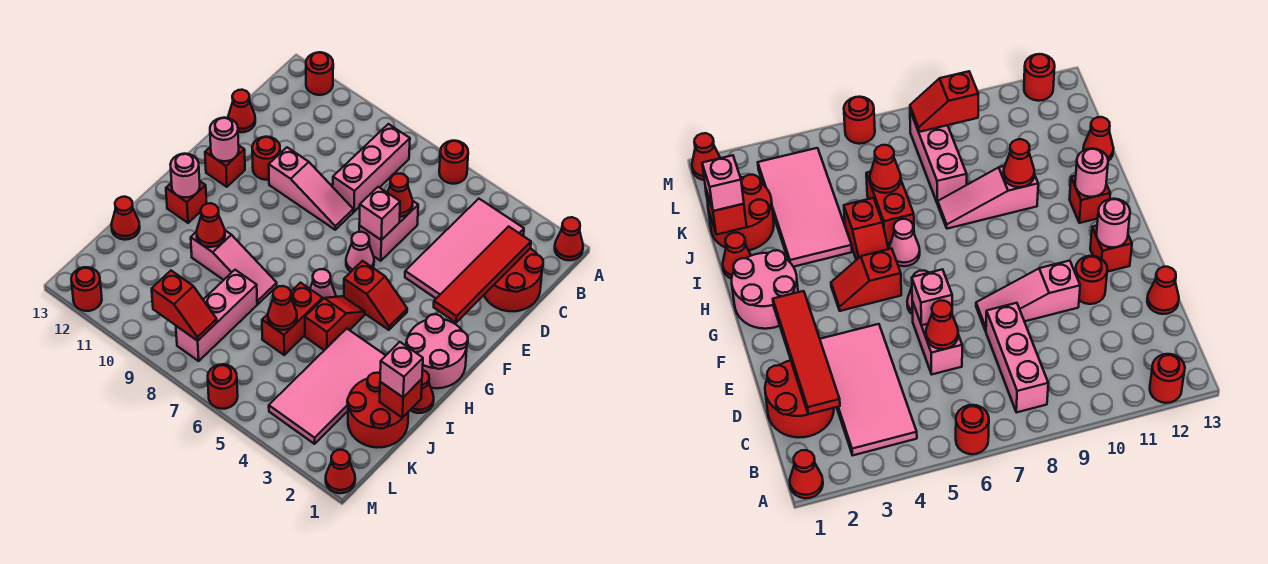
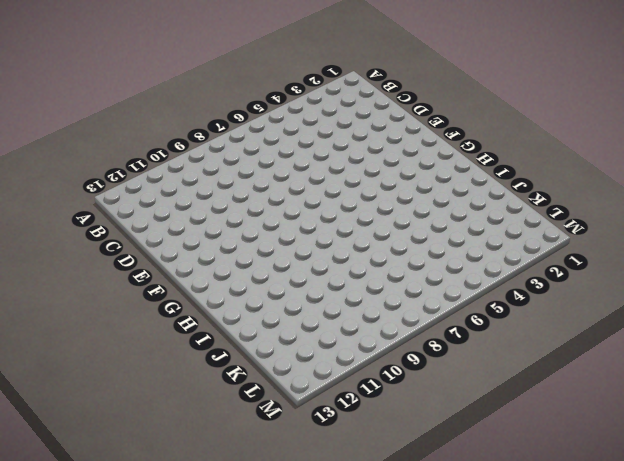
none -> red cone A1 level 1
none -> red round brick A6 level 1
none -> red round brick A12 level 1
none -> pink tile B3:E4 level 1

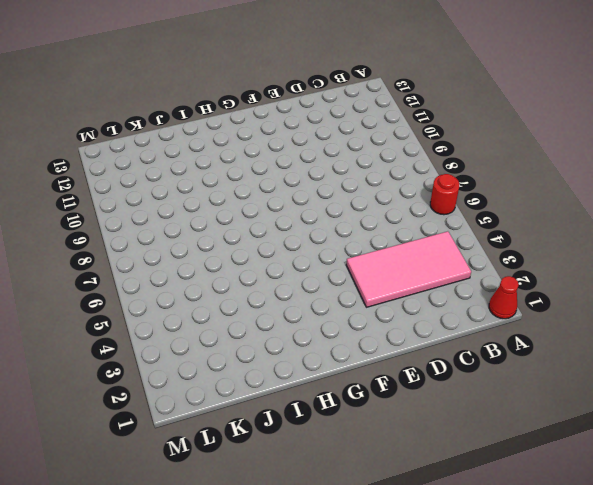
none -> red round brick A12 level 1
none -> pink brick B8:D8 level 1
none -> red round brick C1:D2 level 1
none -> pink brick D6:E6 level 1

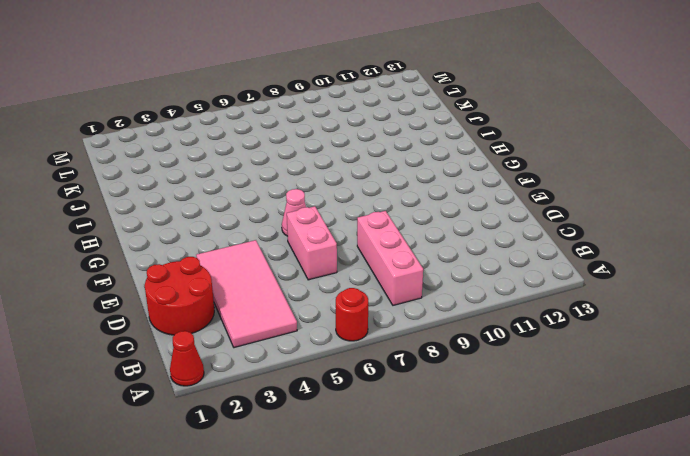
none -> red round brick A12 level 1
none -> red cone D13 level 1
none -> pink slope E8:E10 level 1 top 10
none -> red round brick E11 level 1

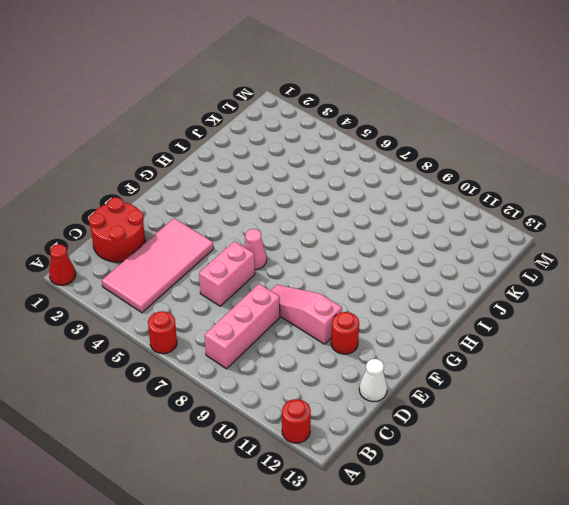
white cone D13 level 1 -> red cone D13 level 1
none -> red brick F12 level 1
none -> pink round brick G1:H2 level 1
none -> red slope G4:G5 level 1 top 5
none -> red slope H5:I5 level 1 top I

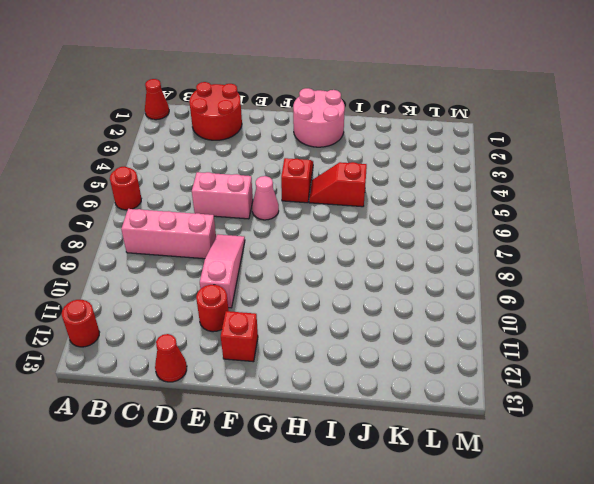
none -> pink tile B3:E4 level 1
none -> pink cone H6 level 1
none -> red brick H12 level 1
none -> red cone I1 level 1

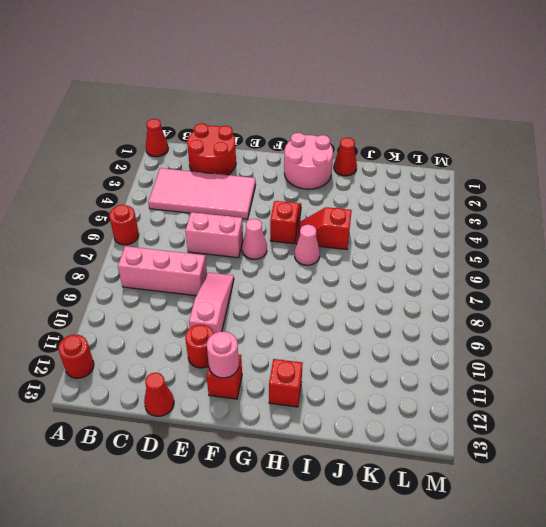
none -> pink tile I3:L4 level 1
none -> red brick I6:J6 level 1
none -> pink slope I8:I10 level 1 top 10
none -> red round brick J1:K2 level 1

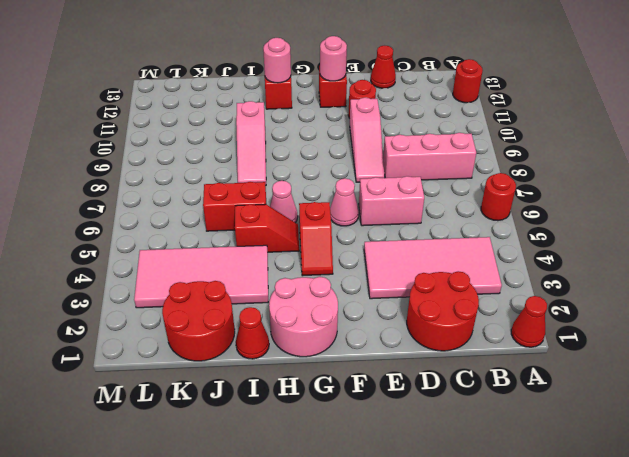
none -> pink brick J8:L8 level 1
none -> red cone J13 level 1
none -> red cone M1 level 1
none -> red round brick M6 level 1

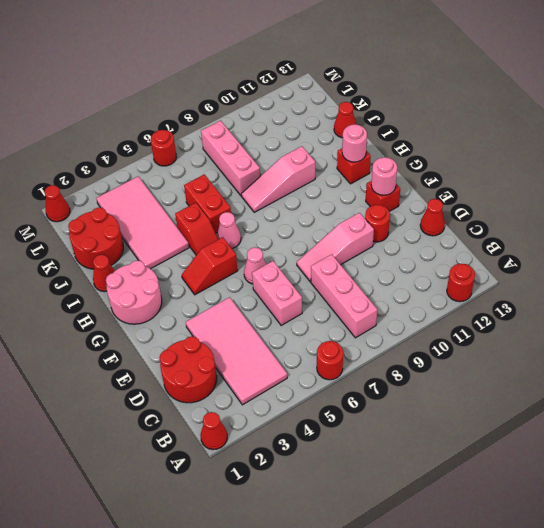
none -> red round brick M12 level 1
none -> red tile C2:F2 level 2
none -> red cone D6 level 2
none -> pink brick E6 level 2

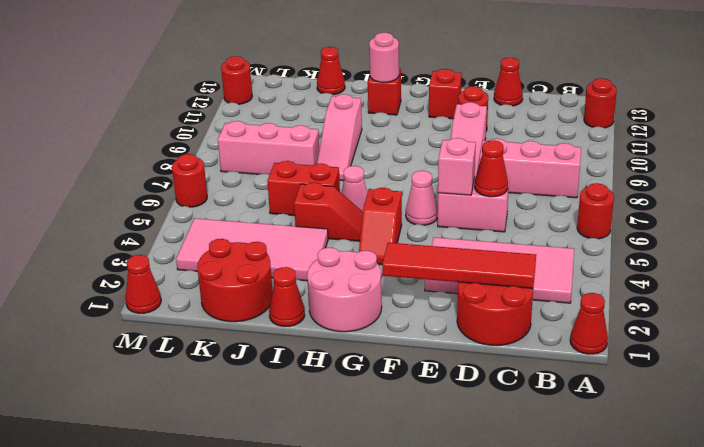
none -> pink round brick F12 level 2
none -> red cone I10 level 2
none -> red brick J1 level 2
none -> red cone J6 level 2

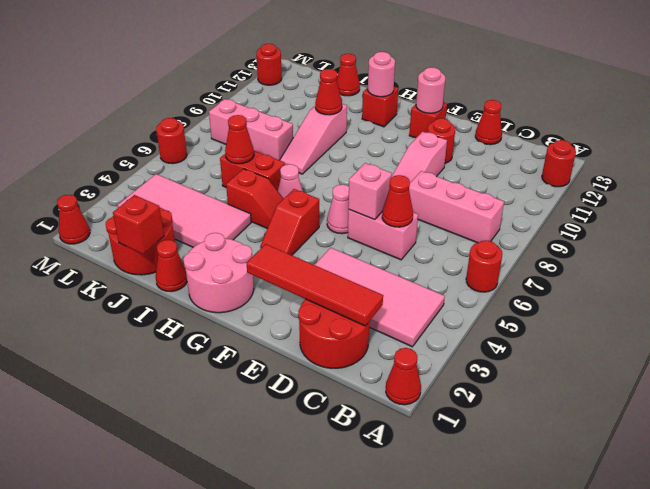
none -> red slope L8:L9 level 2 top 9
none -> pink brick J1 level 3

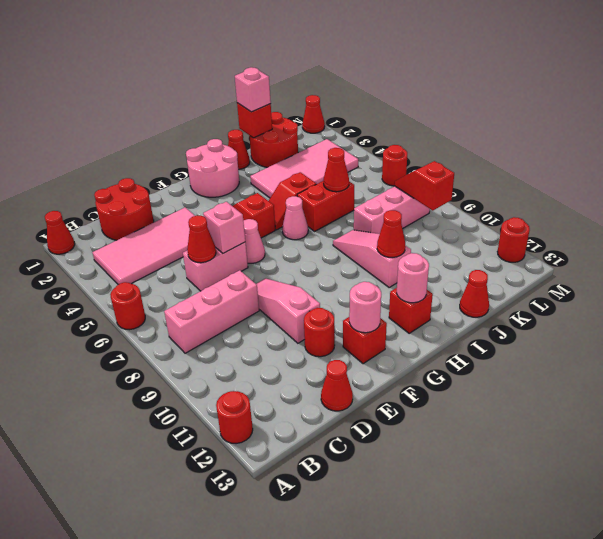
none -> red tile C2:F2 level 2

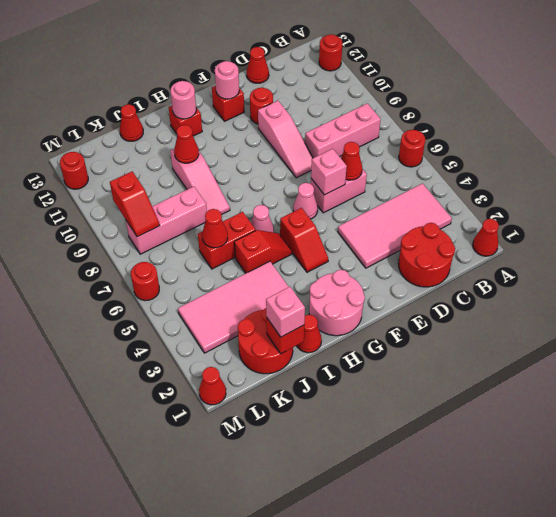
none -> red tile C2:F2 level 2

